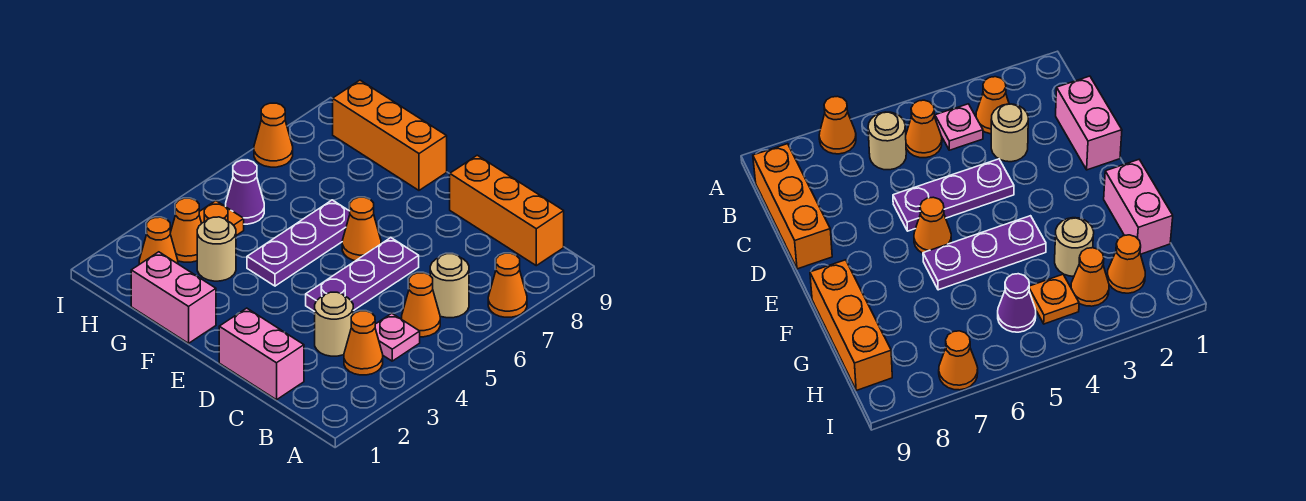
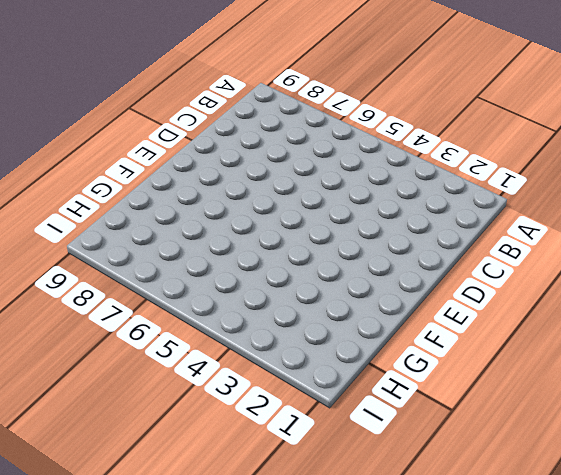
none -> orange cone A7 level 1
none -> orange cone B3 level 1
none -> pink plate B4 level 1

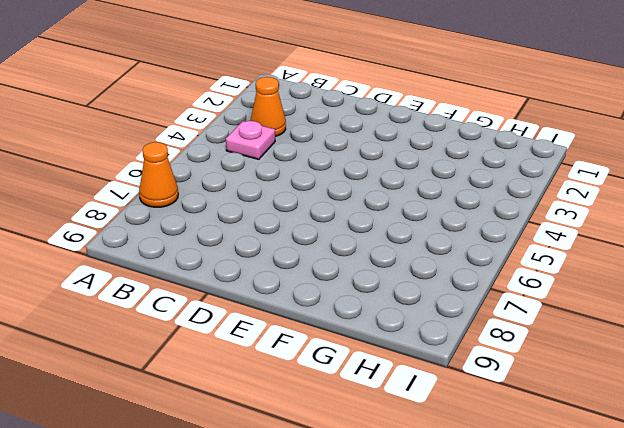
none -> orange cone B5 level 1
none -> tan round brick B6 level 1
none -> orange brick B9:D9 level 1

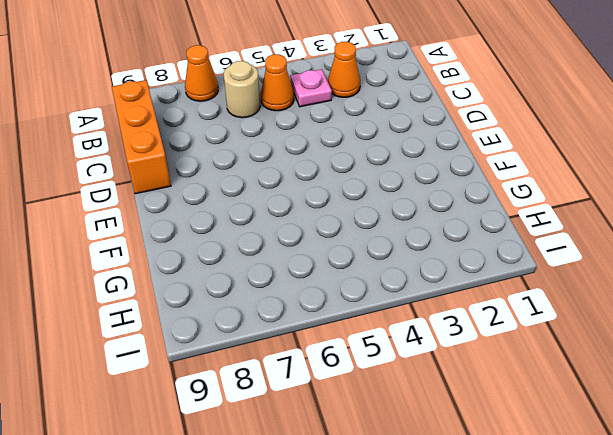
none -> pink brick C1:D1 level 1
none -> tan round brick C3 level 1
none -> purple plate D4:D6 level 1

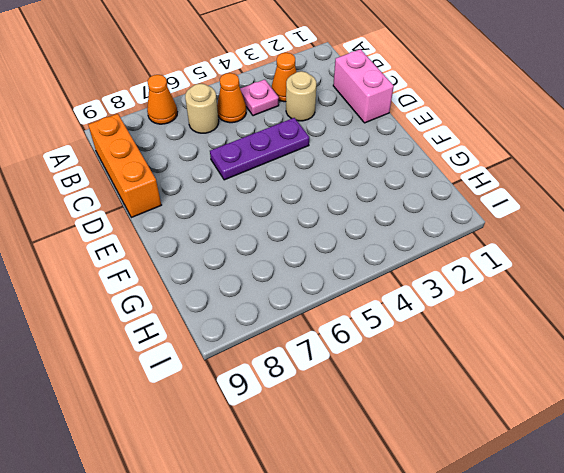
none -> orange cone E6 level 1
none -> pink brick F1:G1 level 1
none -> purple plate F4:F6 level 1

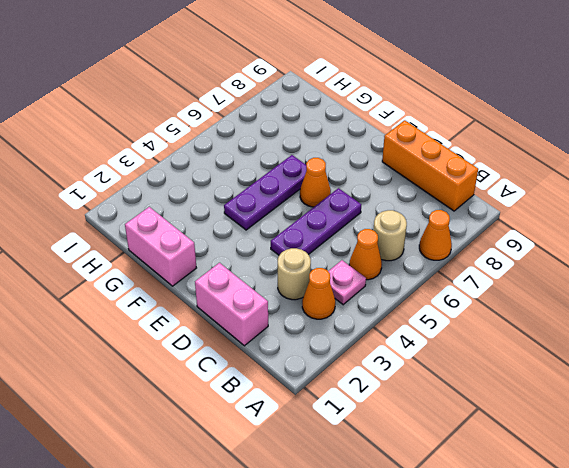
none -> orange brick F9:H9 level 1
none -> tan round brick G3 level 1
none -> orange cone H2 level 1

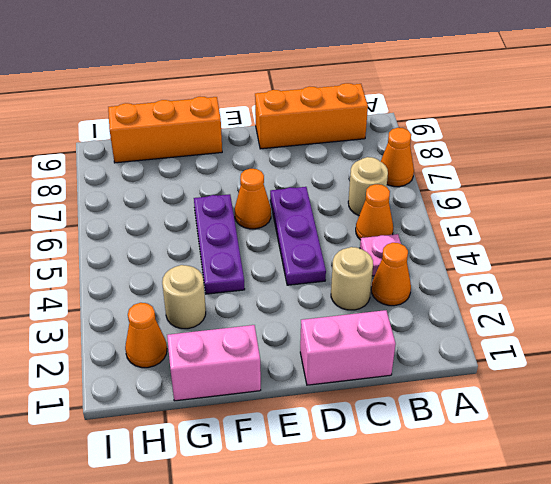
none -> orange cone H3 level 1
none -> orange plate H4 level 1
none -> purple cone H5 level 1

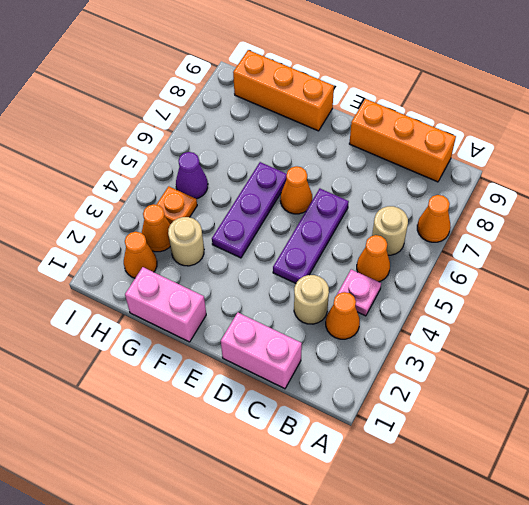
none -> orange cone I7 level 1

